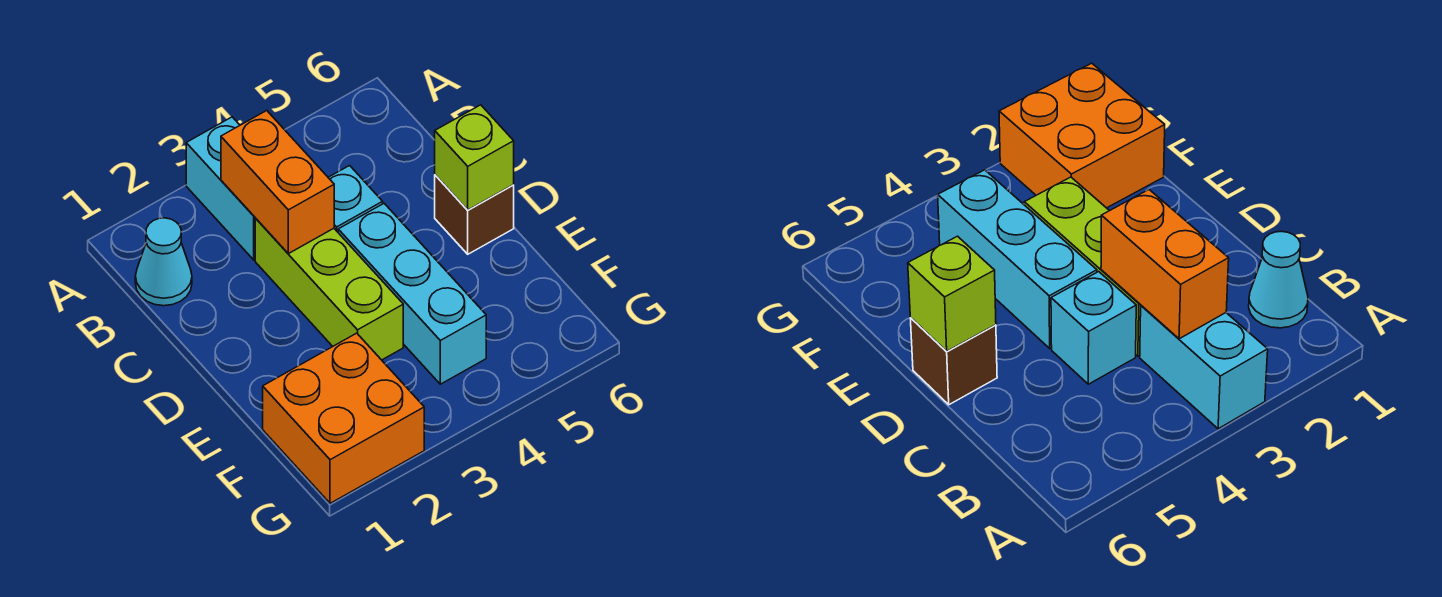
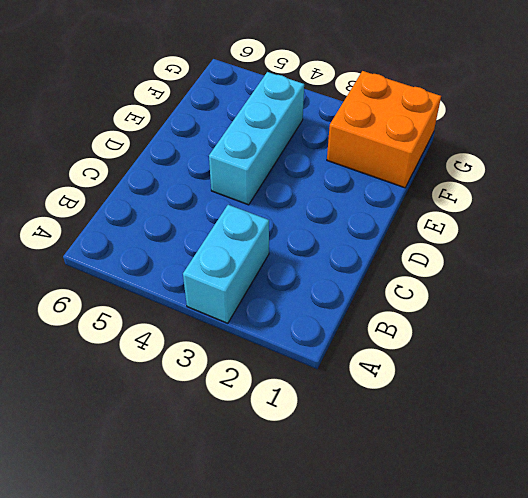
none -> cyan cone B1 level 1
none -> lime brick C3:E3 level 1

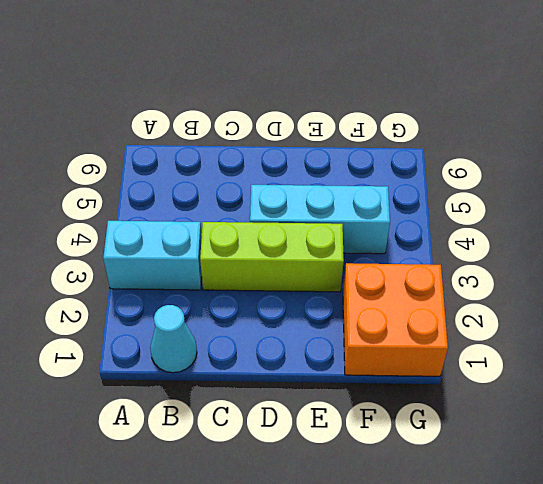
none -> cyan brick C4 level 1
none -> brown brick D6 level 1

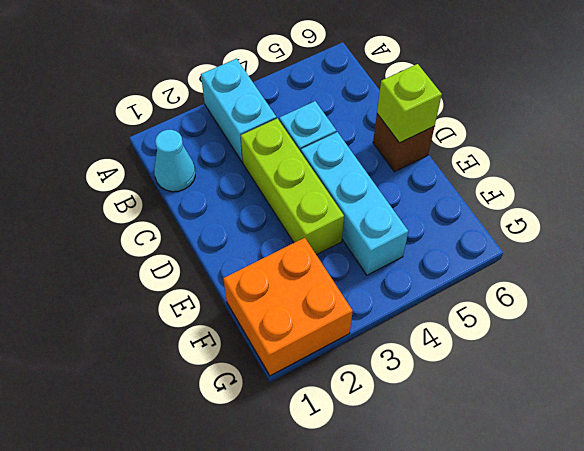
none -> orange brick B3:C3 level 2

